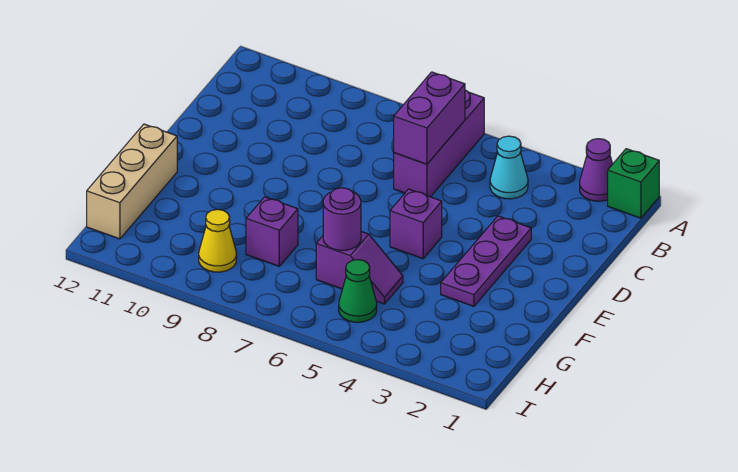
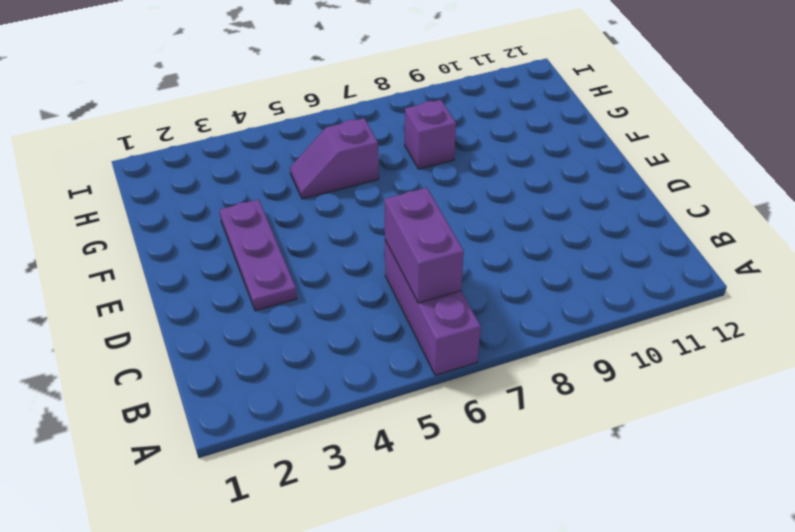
none -> green brick A1 level 1
none -> purple cone A2 level 1
none -> cyan cone B4 level 1

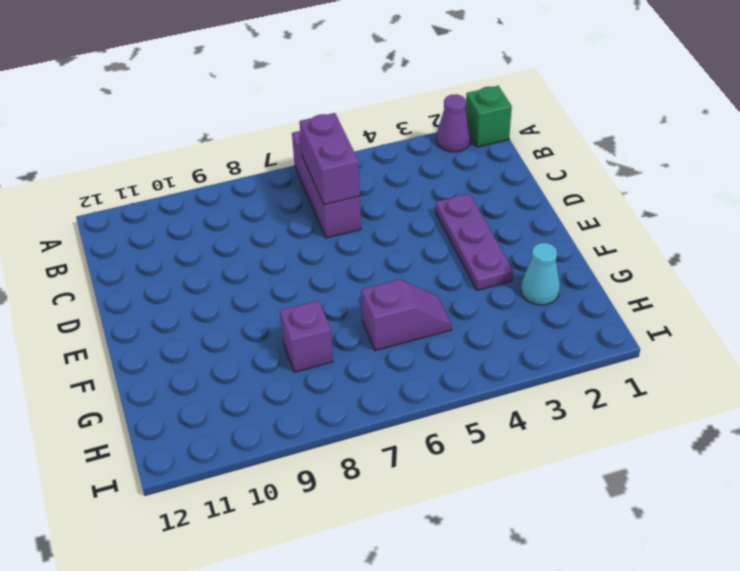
cyan cone G2 level 1 -> cyan cone B4 level 1
none -> purple brick E5 level 1
none -> tan brick F12:H12 level 1
none -> green cone H5 level 1

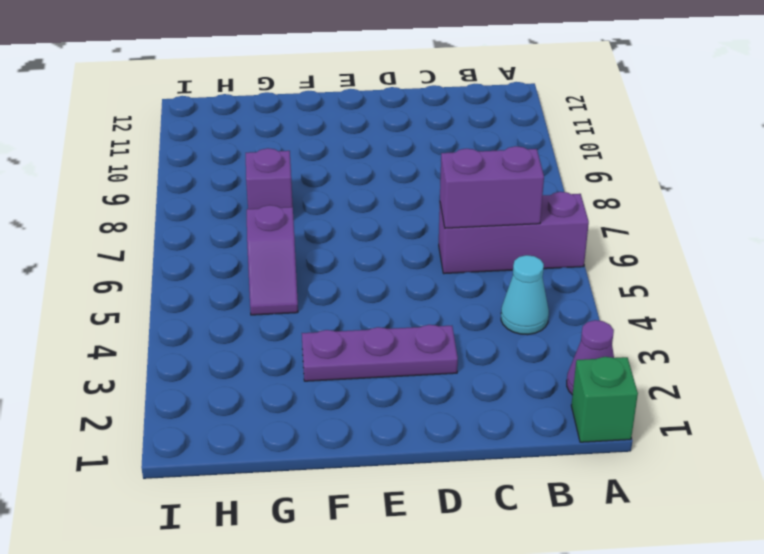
none -> purple brick E5 level 1
none -> tan brick F12:H12 level 1
none -> green cone H5 level 1

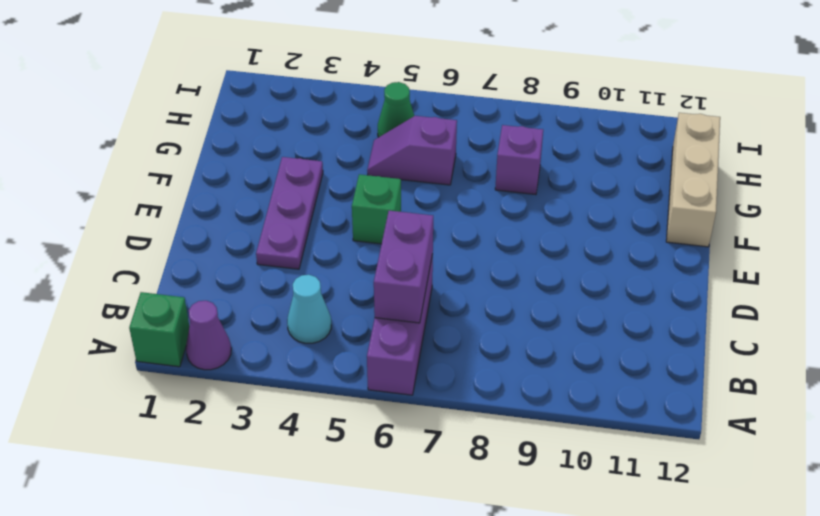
green brick E5 level 1 -> purple brick E5 level 1
none -> yellow cone H9 level 1
none -> purple round brick G6 level 2

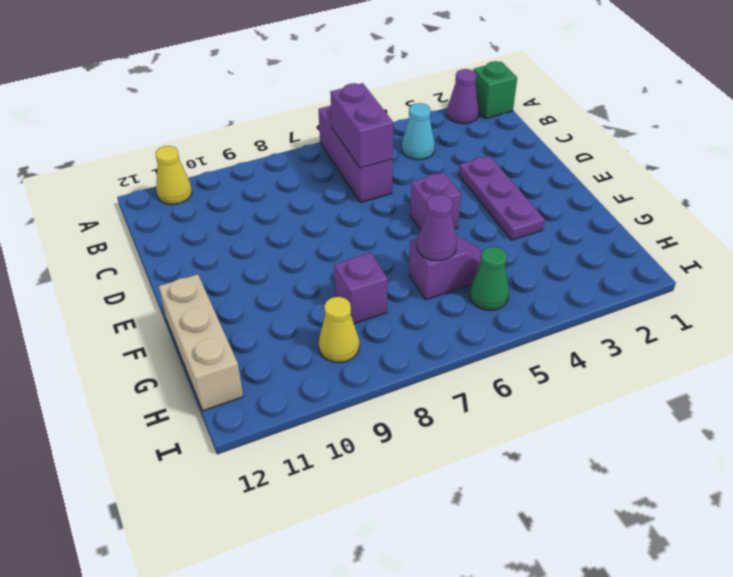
yellow cone A11 level 1 -> none
purple cone G6 level 2 -> purple round brick G6 level 2

